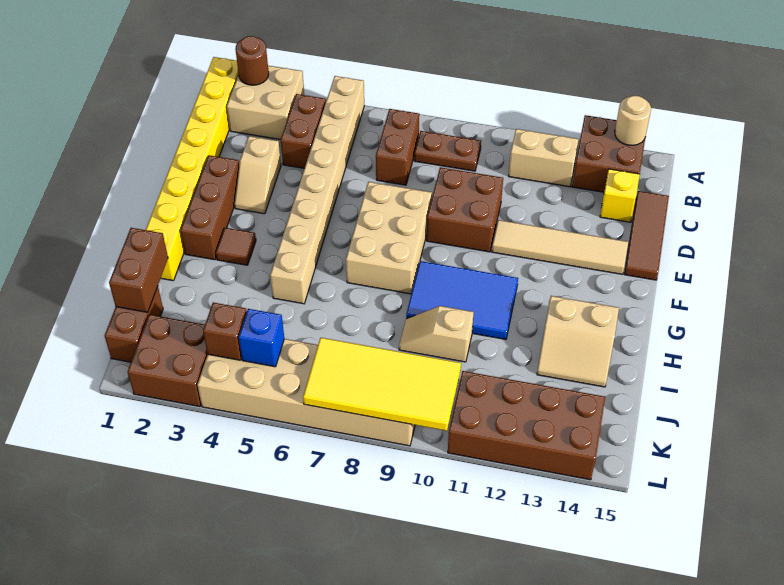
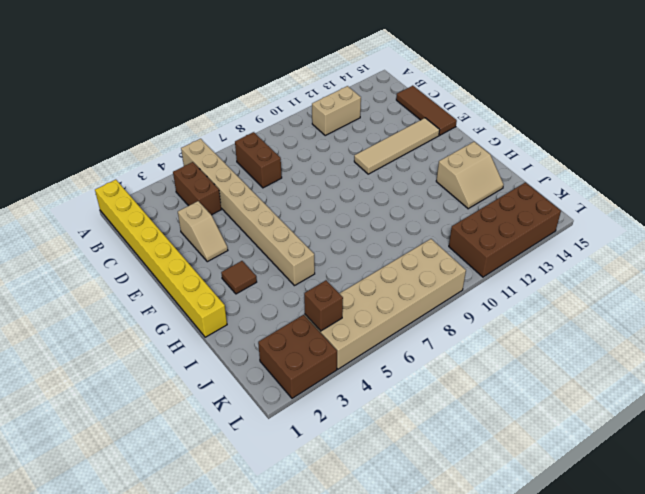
none -> tan brick A2:B3 level 1
none -> brown brick A13:B14 level 1
none -> brown plate B8:B9 level 1

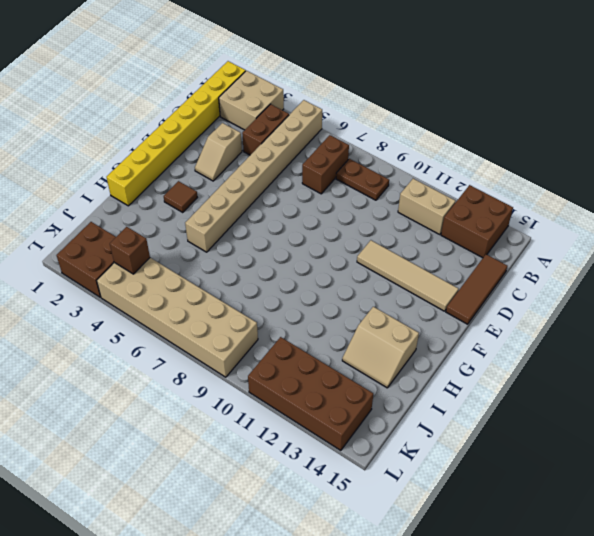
none -> yellow brick C14 level 1
none -> brown brick D9:E10 level 1
none -> brown brick E2:G2 level 1

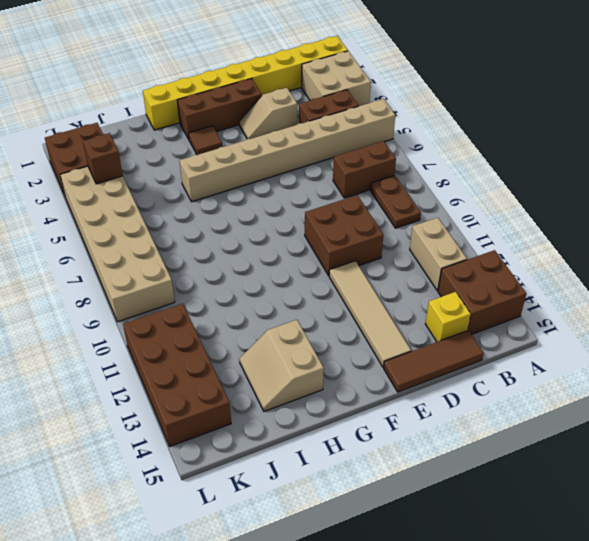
none -> tan brick E7:G8 level 1
none -> blue tile G9:H11 level 1
none -> tan slope I9:I10 level 1 top 10

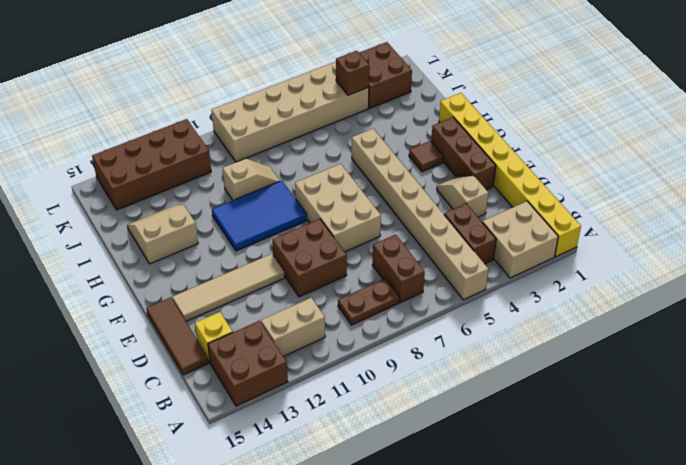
none -> brown brick J1:K1 level 1
none -> brown round brick A2 level 2
none -> tan round brick A14 level 2

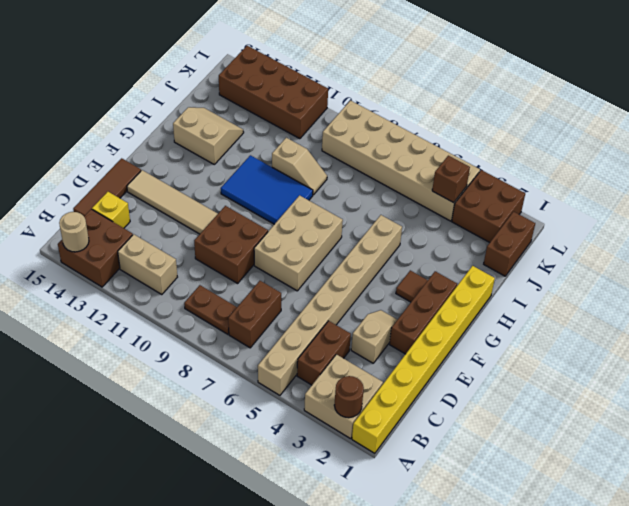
none -> brown brick I1:J1 level 2
none -> blue brick K5 level 2
none -> yellow tile K7:L10 level 2

